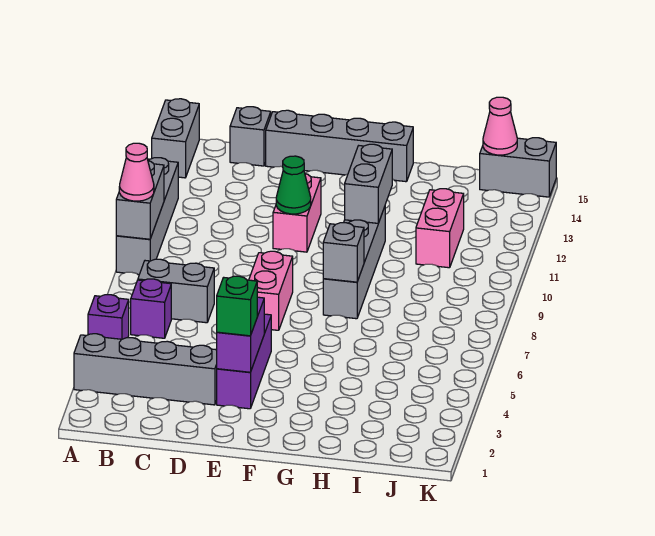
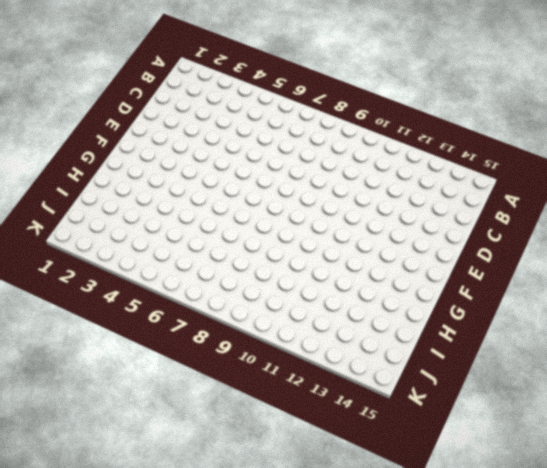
none -> grey brick A3:D3 level 1
none -> purple brick A5 level 1
none -> grey brick A9:A12 level 1

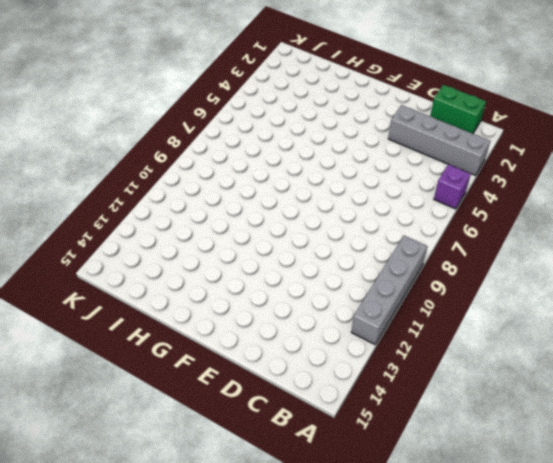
green brick B1:C1 level 1 -> none
none -> grey brick A14:A15 level 1
none -> purple brick B6 level 1
none -> grey brick B7:C7 level 1

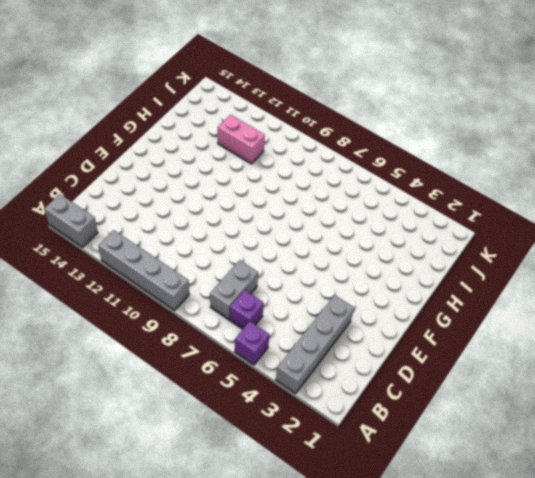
none -> grey brick C15 level 1
none -> grey brick D15:G15 level 1
none -> purple brick E3:E5 level 1

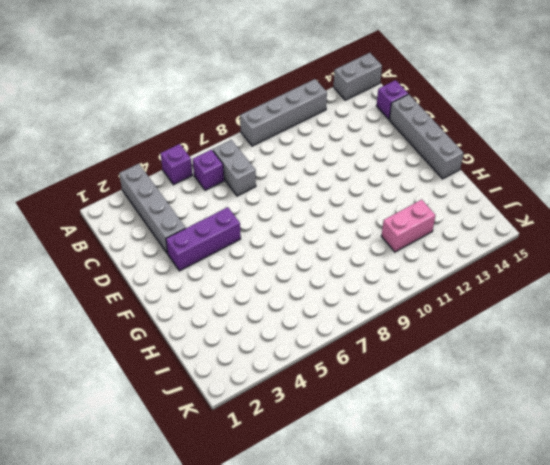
purple brick C15 level 1 -> grey brick C15 level 1
none -> pink brick E7:E8 level 1
none -> pink brick E11:E12 level 1
none -> grey brick G8:G11 level 1

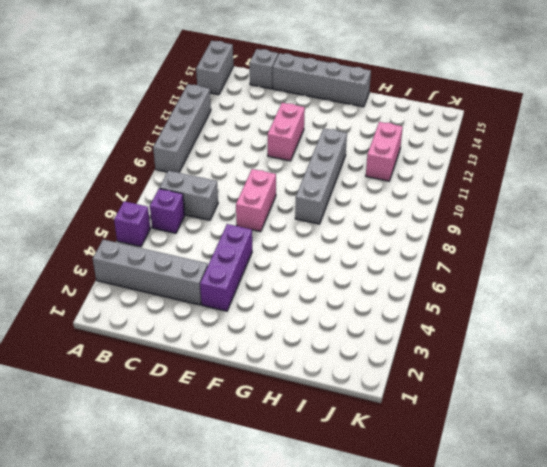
none -> grey brick J15:K15 level 1
none -> grey brick A9:A10 level 2
none -> purple brick E3:E4 level 2

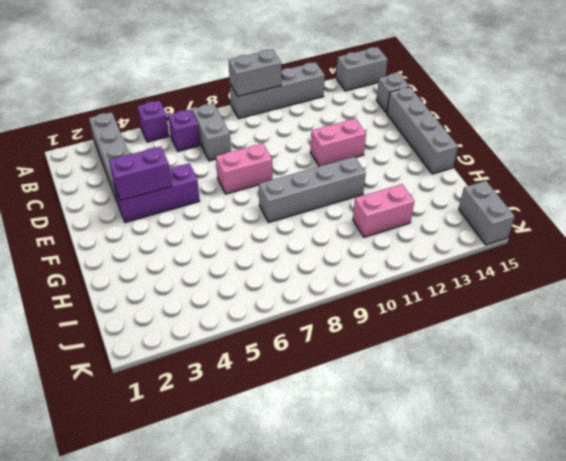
none -> green cone E11 level 2
none -> grey brick G8 level 2
none -> grey brick G11:G12 level 2

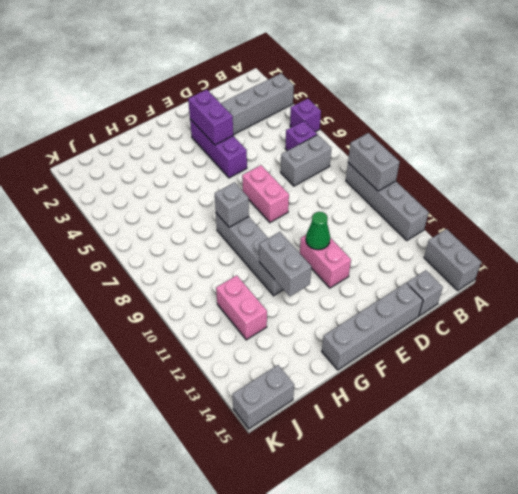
none -> pink cone J15 level 2
none -> pink cone A9 level 3
none -> green brick E3 level 3

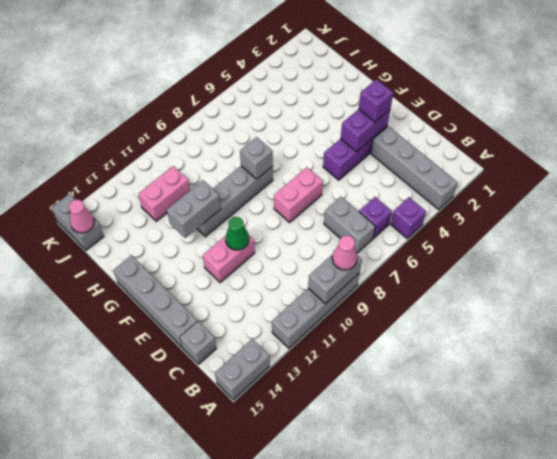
purple brick E3 level 3 -> green brick E3 level 3

